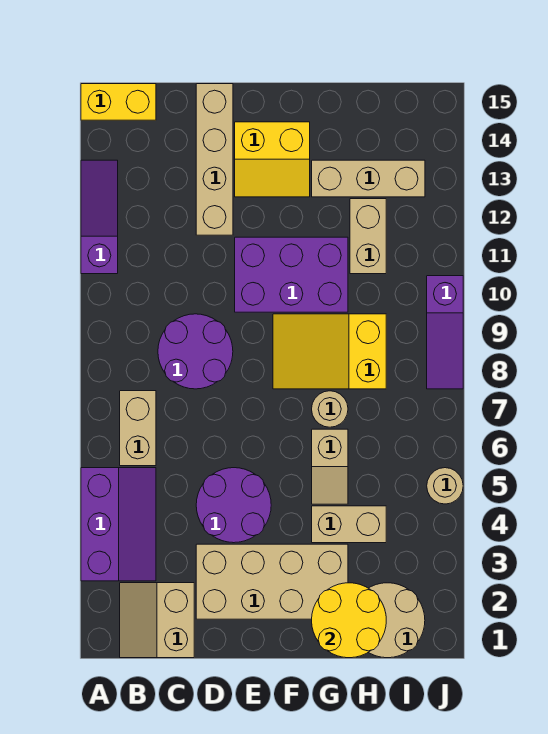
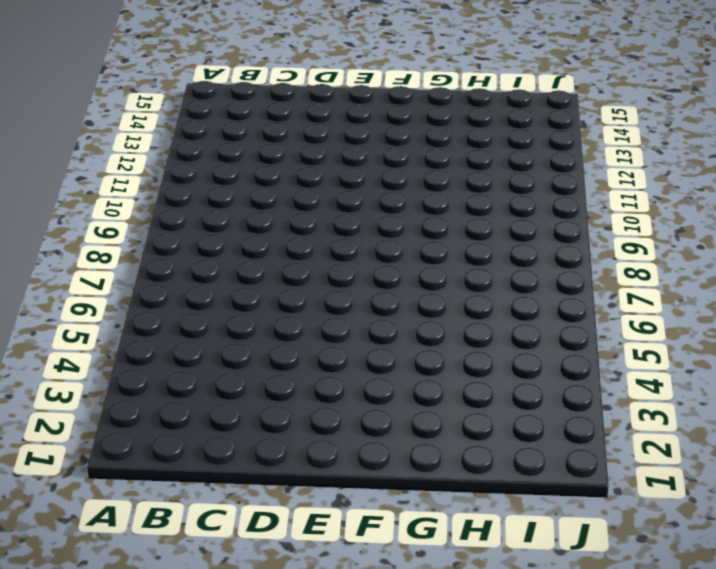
none -> purple slope A3:B5 level 1 top A
none -> purple slope A11:A13 level 1 top 11
none -> yellow brick A15:B15 level 1

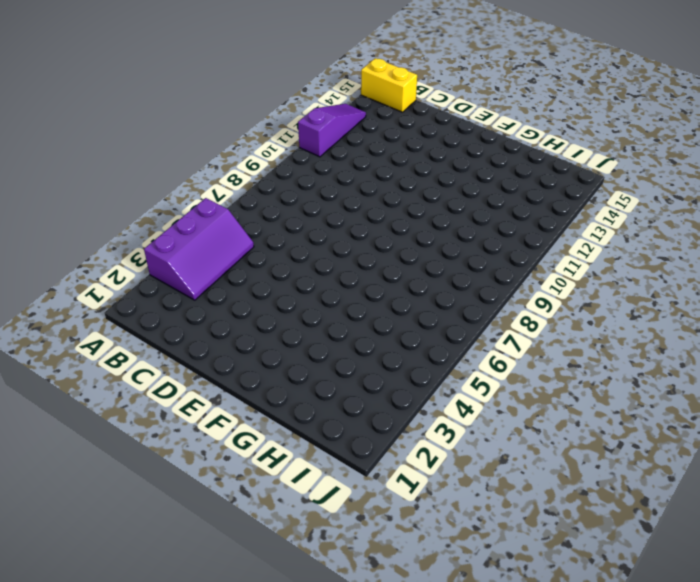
none -> tan slope B1:C2 level 1 top C
none -> tan brick B6:B7 level 1
none -> purple round brick C8:D9 level 1

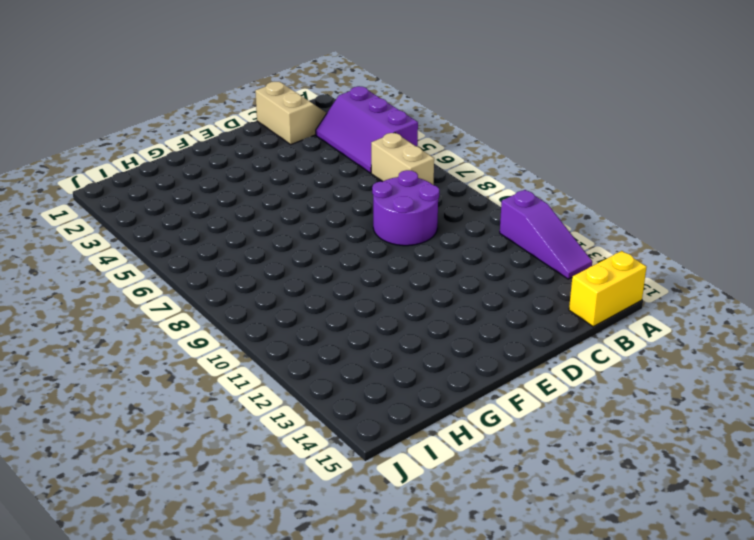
none -> tan brick D2:G3 level 1
none -> purple round brick D4:E5 level 1
none -> tan brick D12:D15 level 1

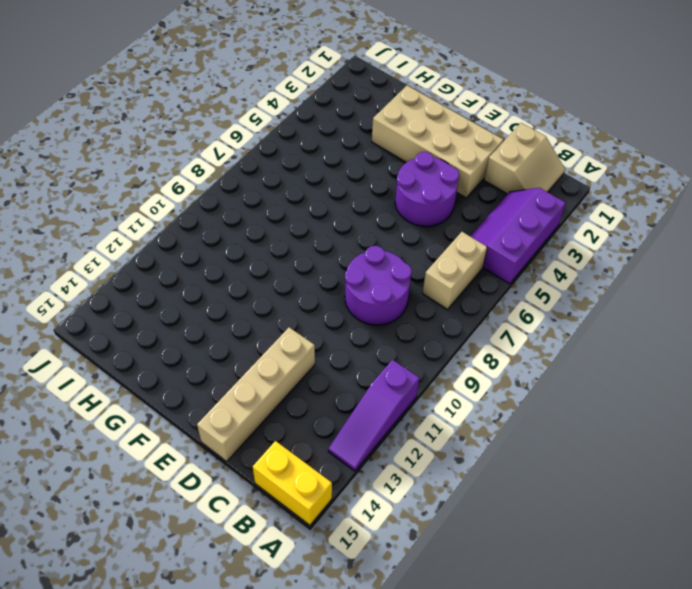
none -> purple brick E10:G11 level 1
none -> yellow slope E13:F14 level 1 top 14
none -> yellow slope F8:H9 level 1 top H

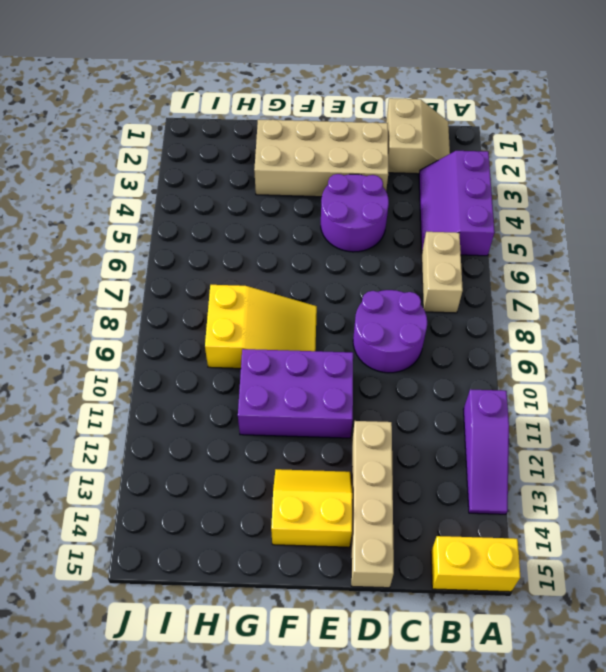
none -> tan brick G4:H4 level 1
none -> tan slope G5:G6 level 1 top 6
none -> tan round brick G7 level 1

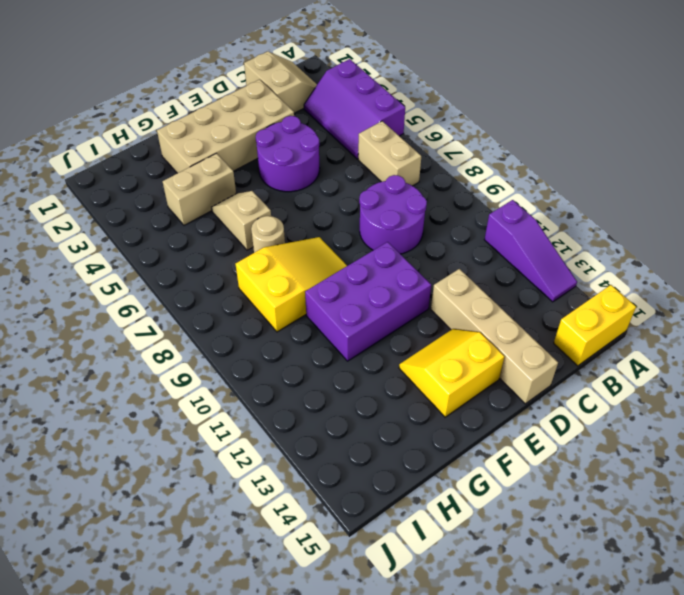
none -> tan brick G13:I13 level 1
none -> tan round brick H1:I2 level 1
none -> tan brick H11:H12 level 1

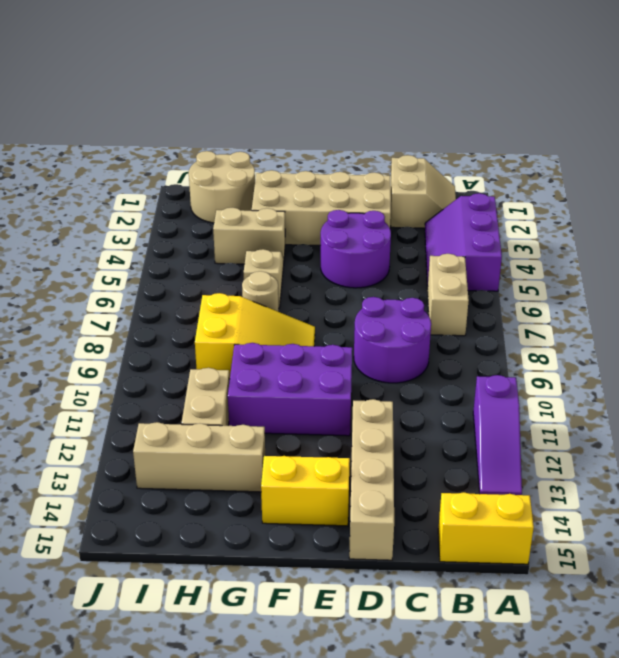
none -> tan round brick J5 level 1
none -> purple slope J8:J10 level 1 top 10
none -> yellow round brick G1:H2 level 2

